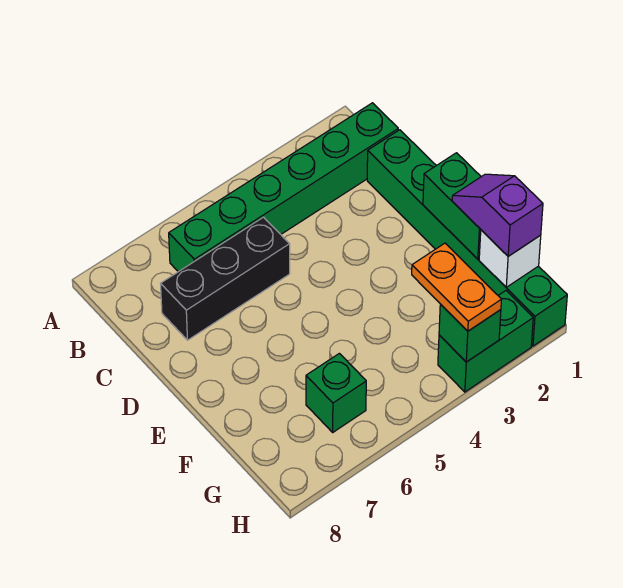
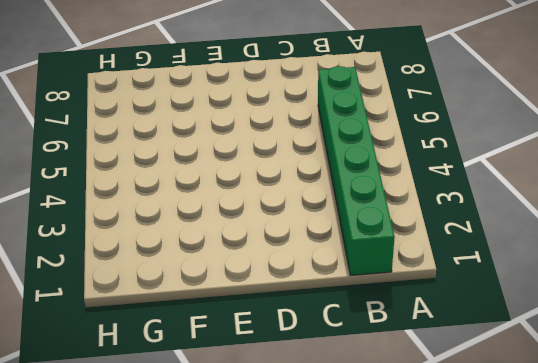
none -> green brick C1:H1 level 1
none -> black brick C5:C7 level 1

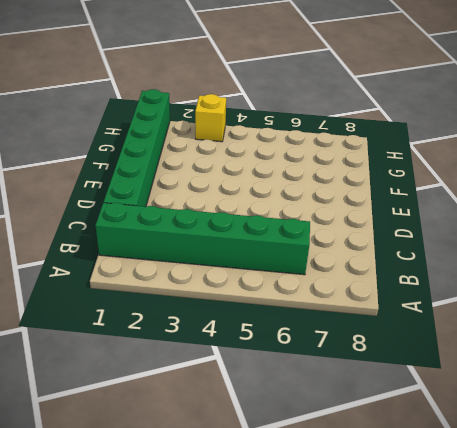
yellow brick H3 level 1 -> green brick H2:H3 level 1
none -> black brick C5:C7 level 1
none -> green brick G6 level 1

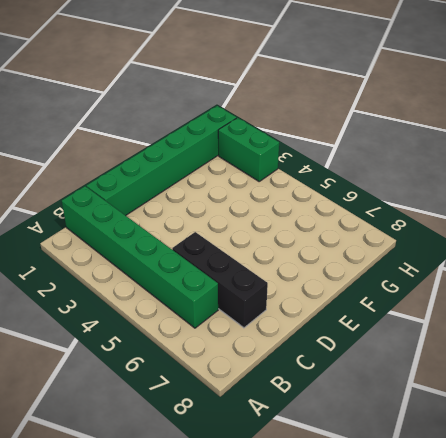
none -> green brick G6 level 1
none -> green brick E1:F1 level 2

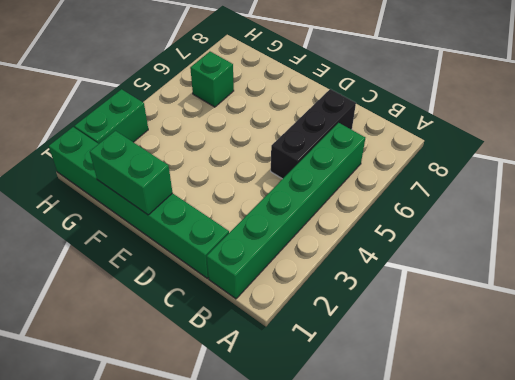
none -> white brick G1 level 2
none -> green brick H3 level 2

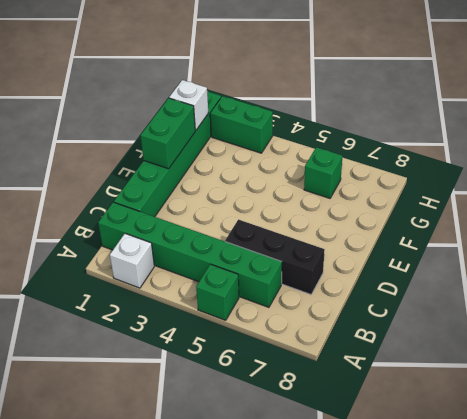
white brick A2 level 1 -> none
green brick A5 level 1 -> green brick H3 level 2
none -> purple slope F1:G1 level 3 top G
none -> orange plate G3:H3 level 3

